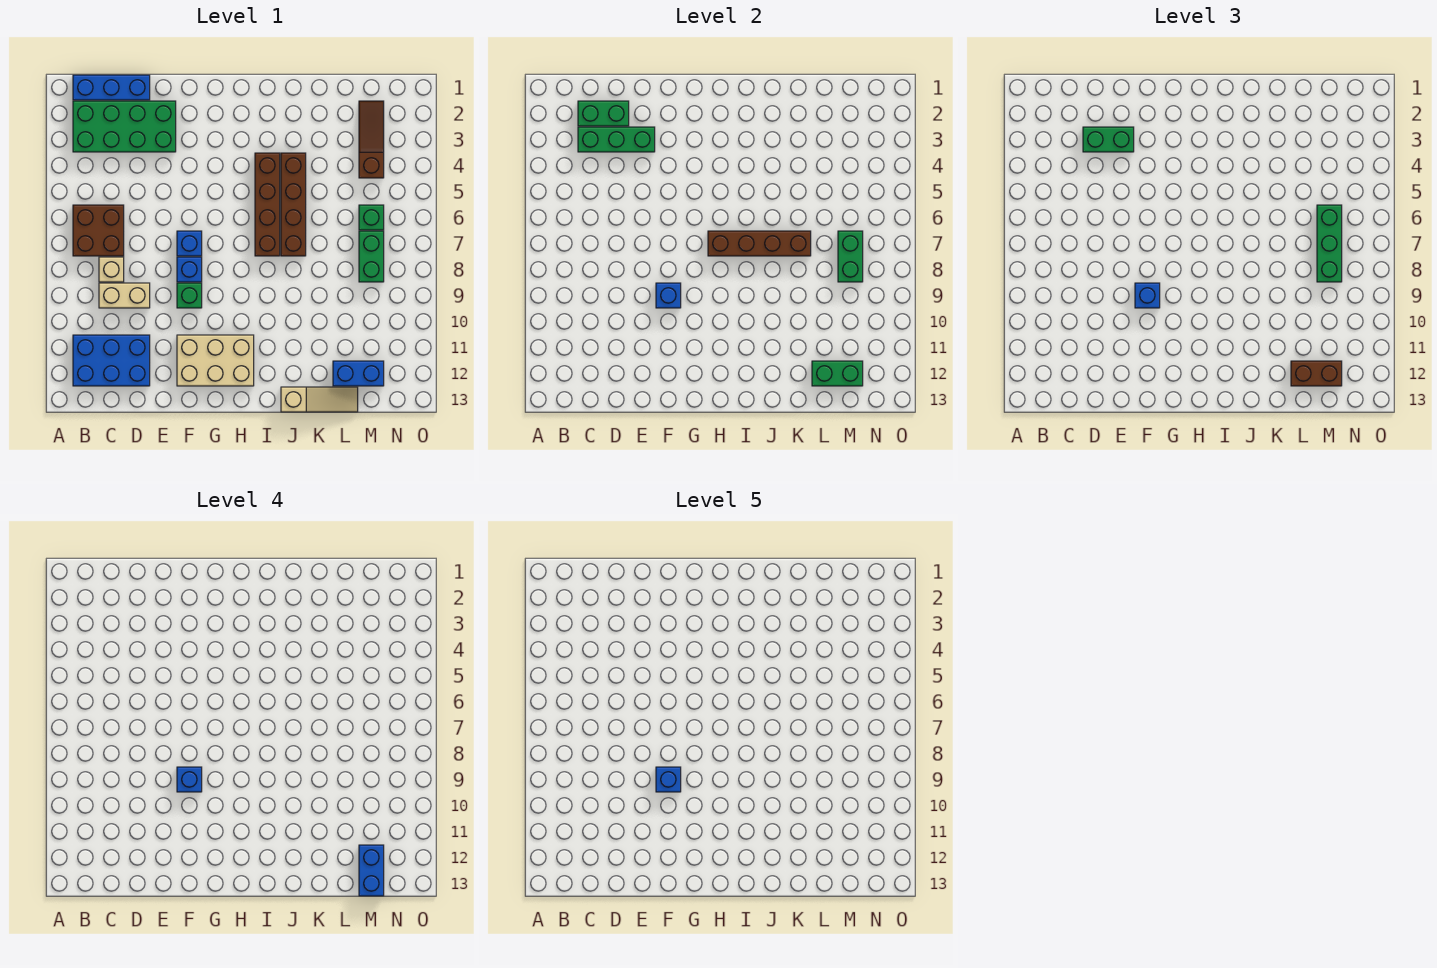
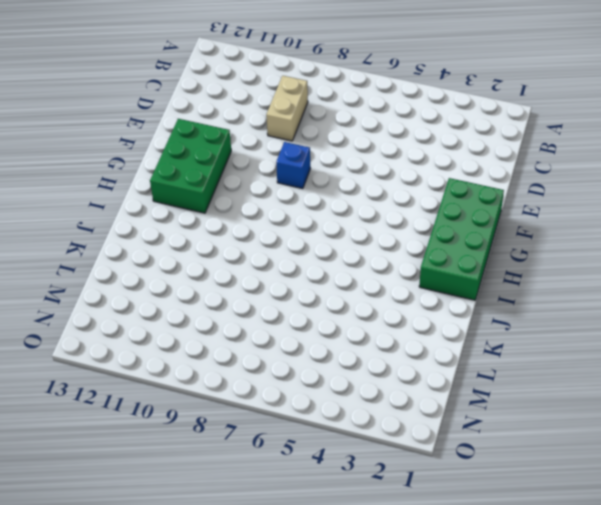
green brick F1:I2 level 1 -> green brick B2:E3 level 1
green brick F11:H12 level 1 -> tan brick F11:H12 level 1
none -> blue brick B1:D1 level 1
none -> brown brick B6:C7 level 1
none -> blue brick B11:D12 level 1
none -> tan brick C8 level 1

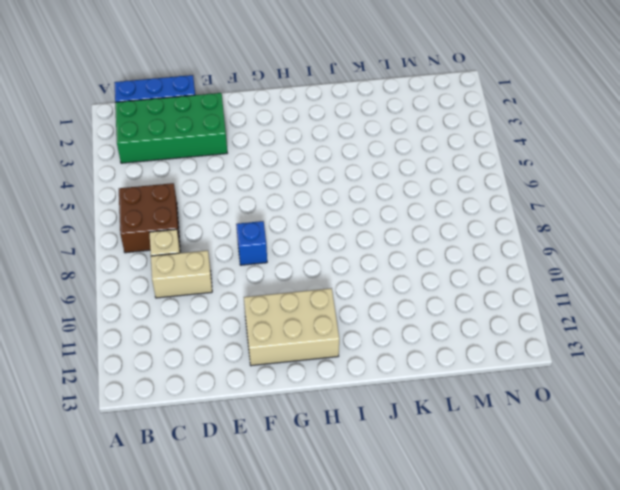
none -> blue brick B11:D12 level 1
none -> blue brick F7 level 1
none -> green brick F9 level 1
none -> brown brick I4:I7 level 1

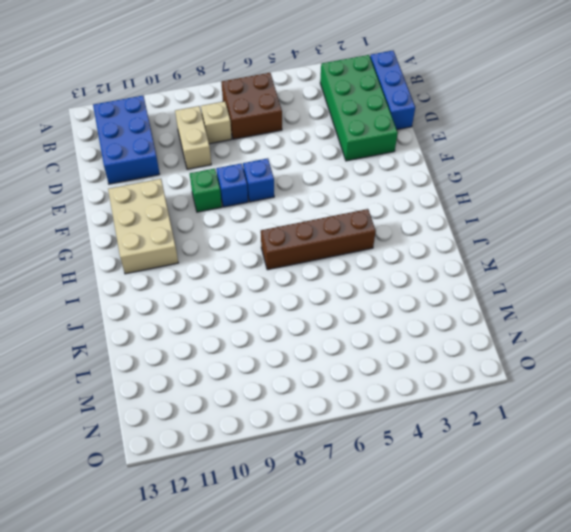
none -> brown brick J4:J7 level 1
none -> tan slope J13:L13 level 1 top J
none -> blue brick L12:M12 level 1
none -> brown slope M2:M4 level 1 top 4

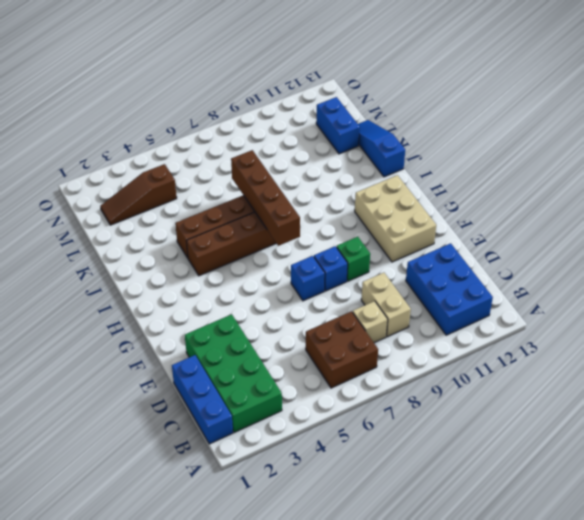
blue slope J13:L13 level 1 top J -> tan slope J13:L13 level 1 top J
none -> green brick M6 level 1
none -> green brick M7:M8 level 1
none -> green brick C2:D2 level 2
none -> green brick C3:E3 level 2

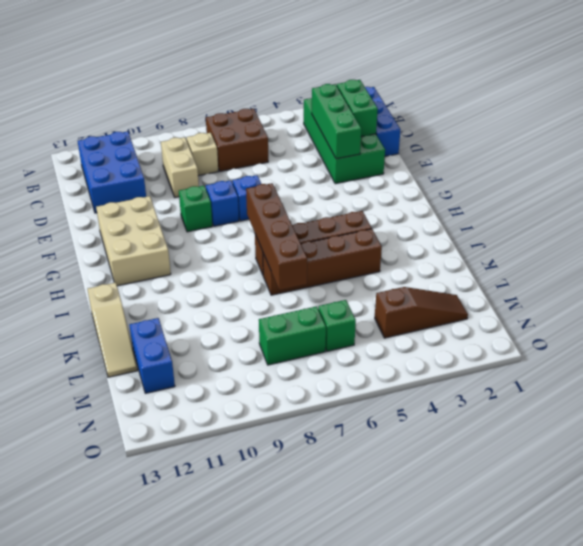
none -> blue brick F9 level 2
none -> green brick L12:M12 level 2
none -> green brick M7:M8 level 2
none -> green brick D3:E3 level 3

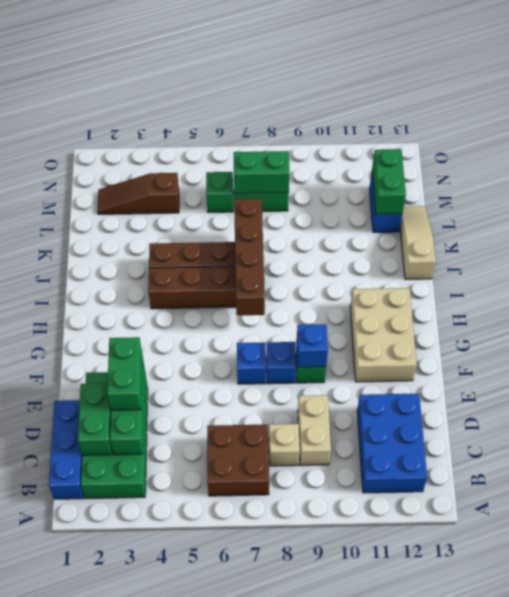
none -> blue brick F9 level 3
none -> brown brick L12:M12 level 3
none -> green brick M6:M8 level 3
none -> blue brick F9 level 4

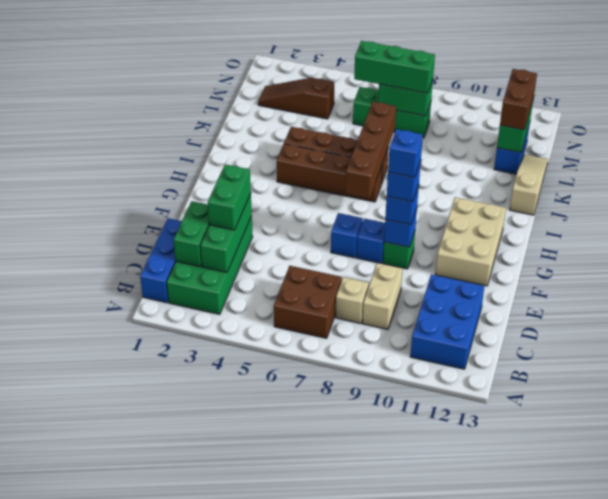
none -> blue brick M12:M13 level 4

